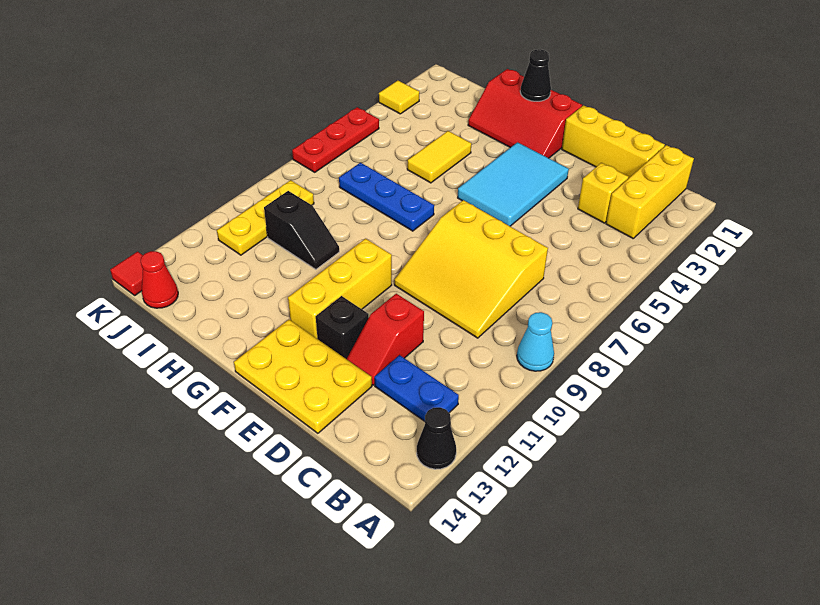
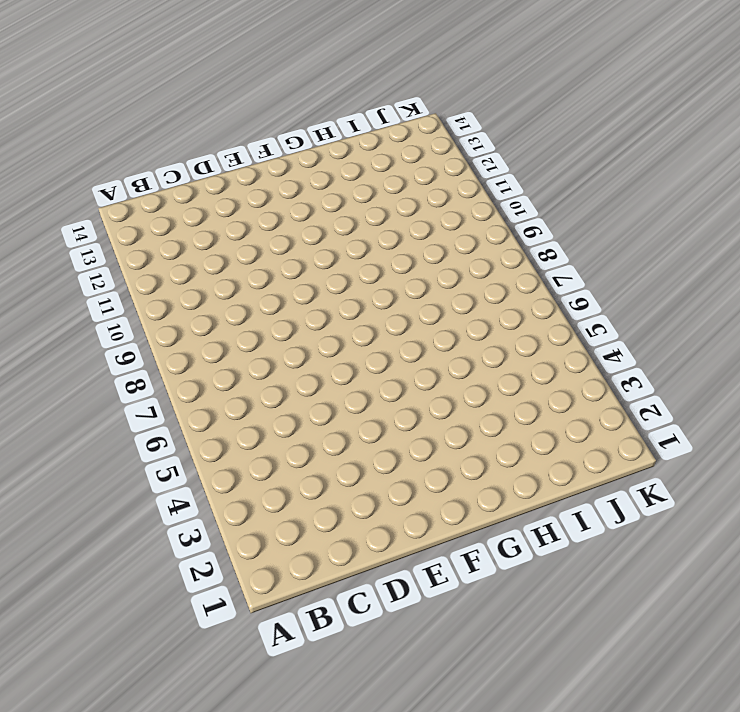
none -> cyan cone A9 level 1
none -> black cone A13 level 1
none -> yellow brick B1:B3 level 1

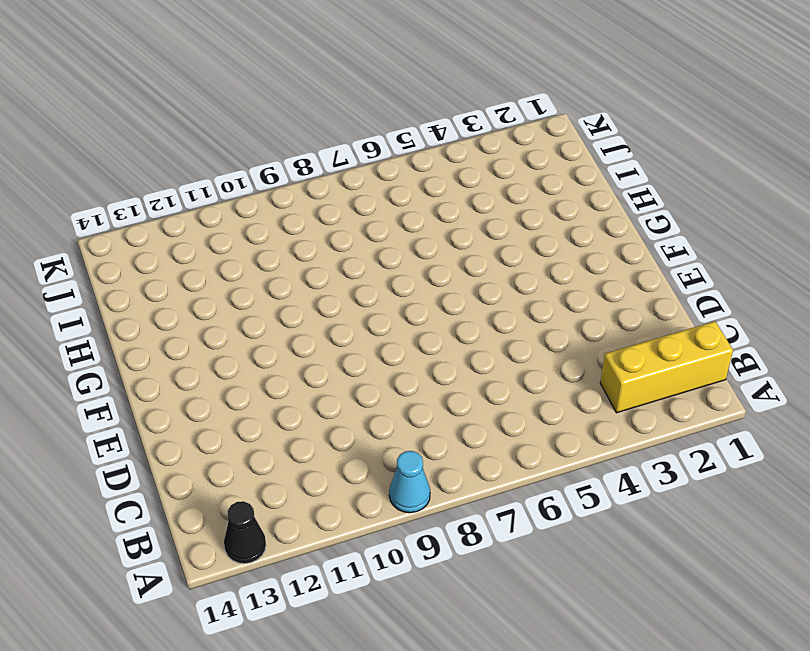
none -> blue plate B12:C12 level 1
none -> yellow brick C1:E1 level 1
none -> yellow brick C3 level 1

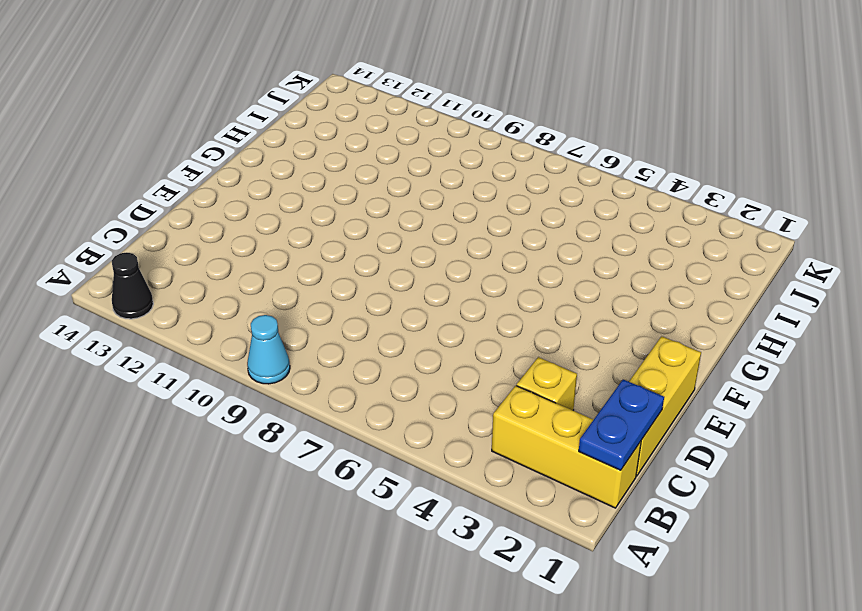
blue plate B1:C1 level 2 -> blue plate B12:C12 level 1
none -> yellow slope C7:E9 level 1 top 7
none -> red slope D11:D12 level 1 top 11
none -> yellow plate D13:F14 level 1

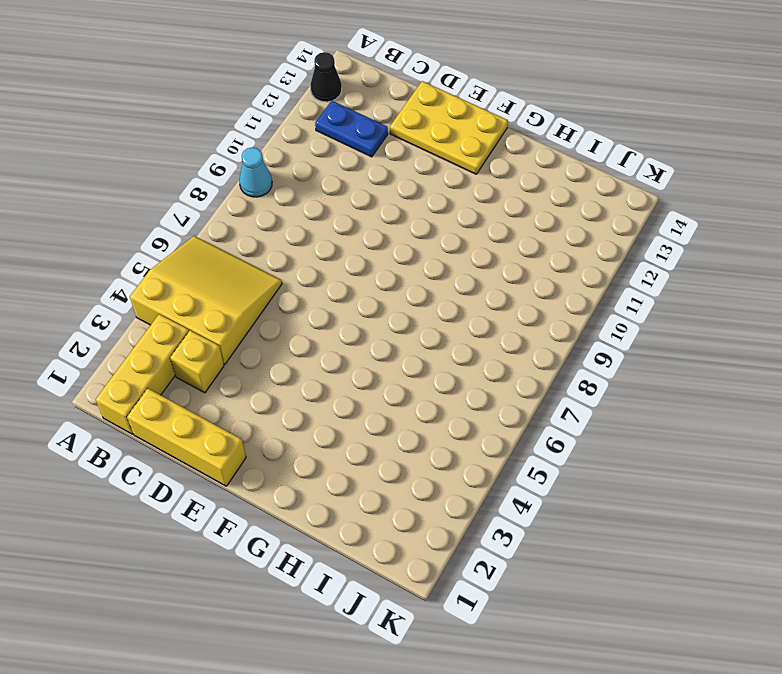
yellow slope A4:C6 level 1 top 4 -> yellow slope C7:E9 level 1 top 7
none -> red slope D11:D12 level 1 top 11
none -> cyan tile E3:F5 level 1
none -> black brick E12 level 1

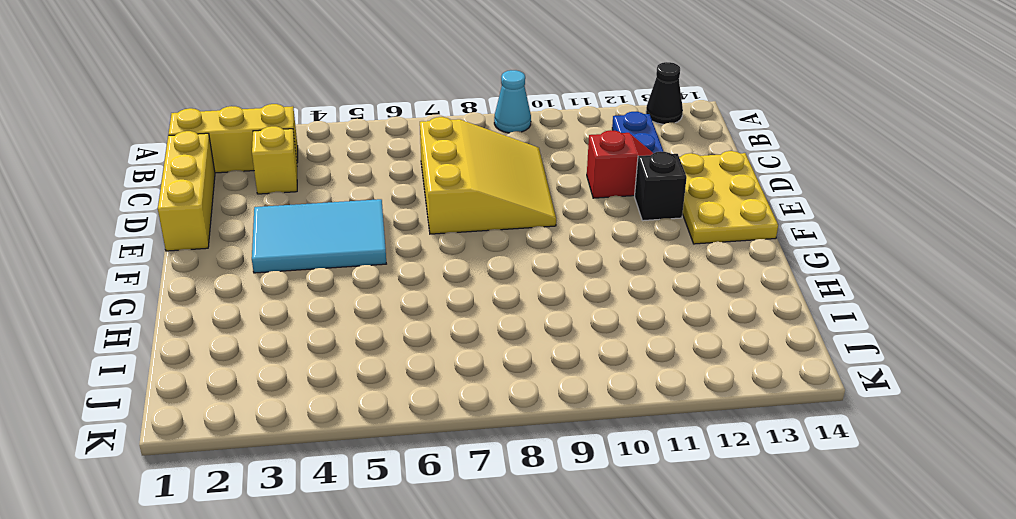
none -> red slope F1:H2 level 1 top 1
none -> yellow brick F10:F12 level 1
none -> blue plate G7:I7 level 1

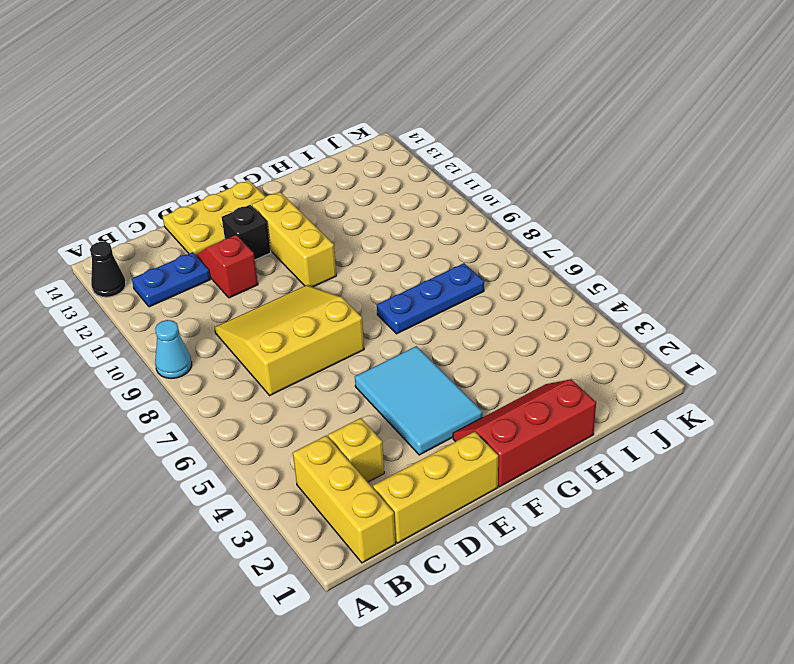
none -> yellow tile H4:H5 level 1
none -> black slope H10:I10 level 1 top I
none -> yellow plate J9:J11 level 1

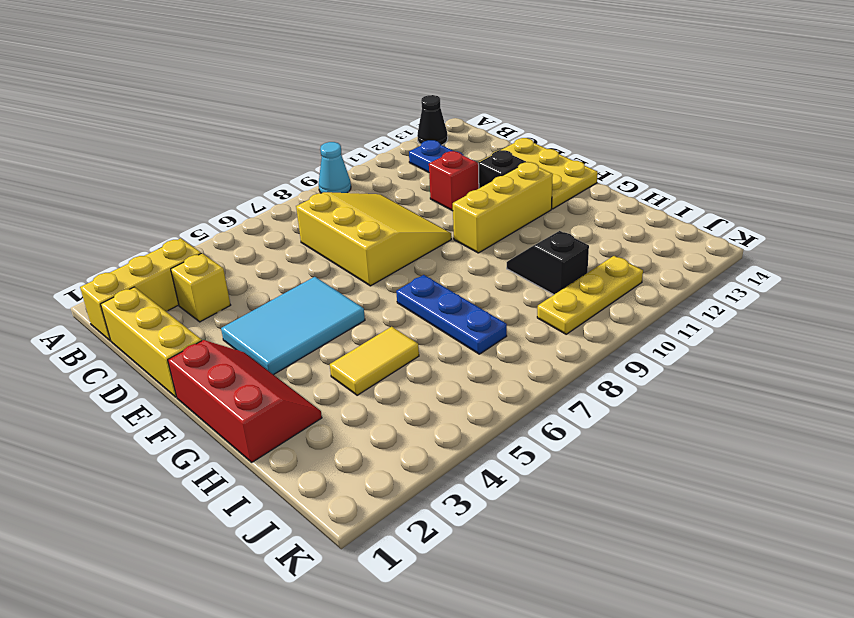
none -> red cone J14 level 1
none -> yellow tile K3 level 1
none -> red plate K5:K7 level 1

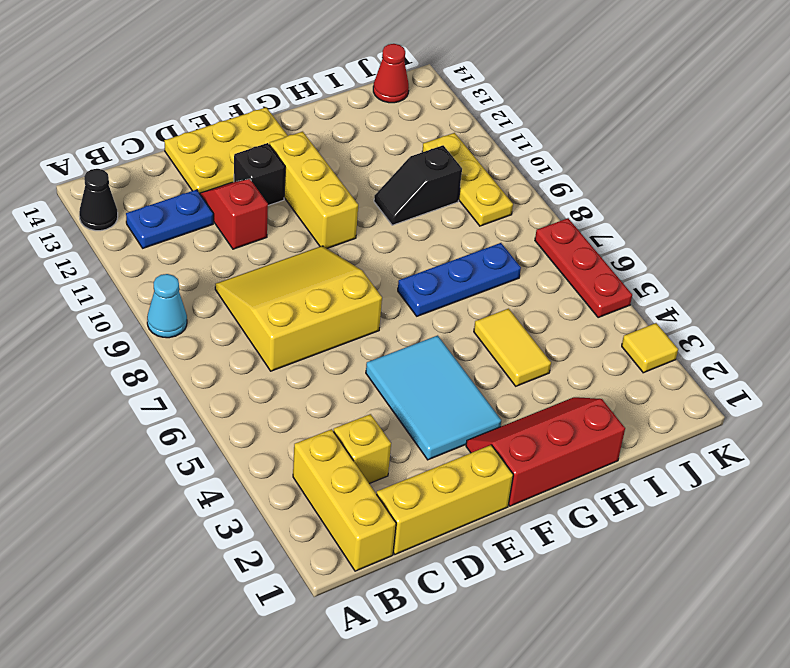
none -> red tile K14 level 1
none -> black cone G1 level 2

